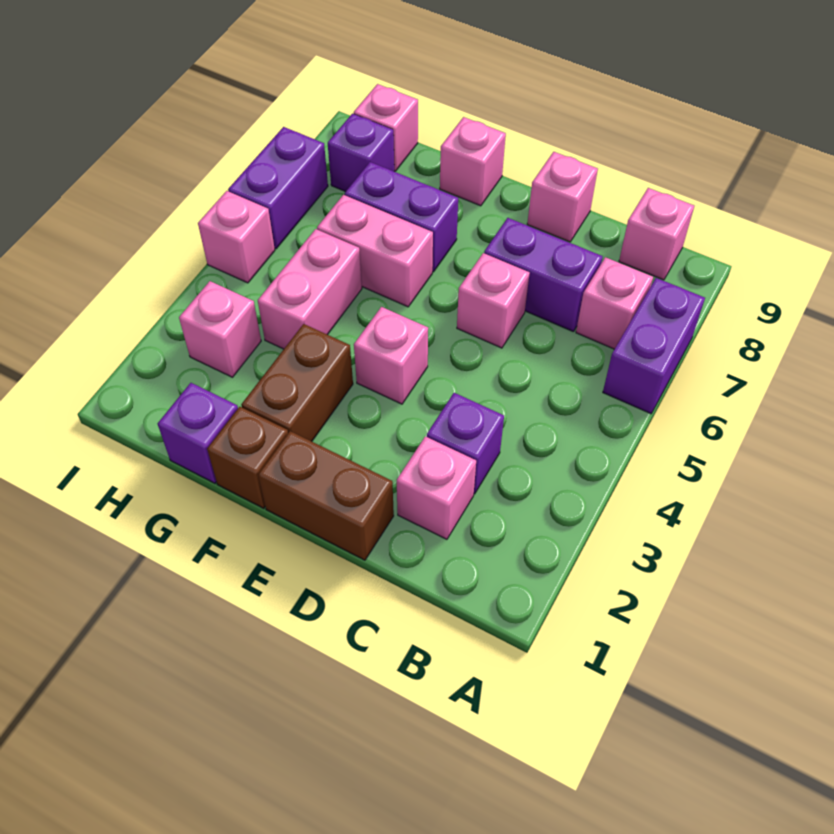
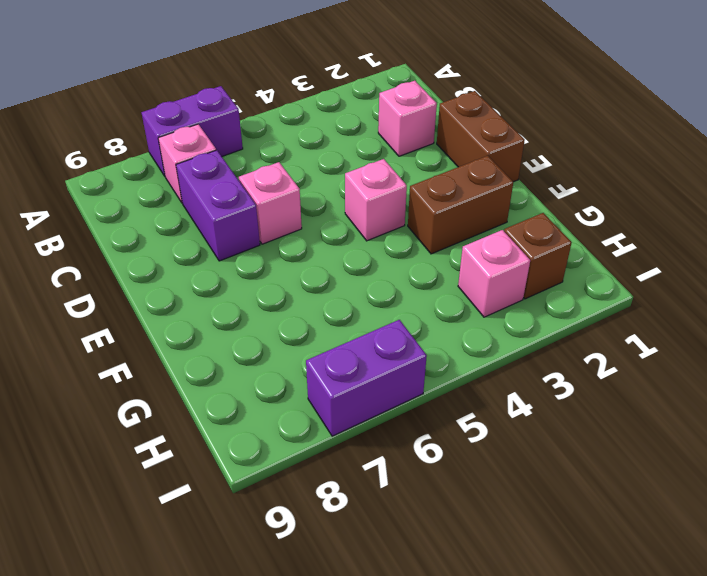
brown brick H2 level 1 -> brown brick F1 level 1
none -> pink brick B9 level 1
none -> purple brick C3 level 1
none -> pink brick D9 level 1

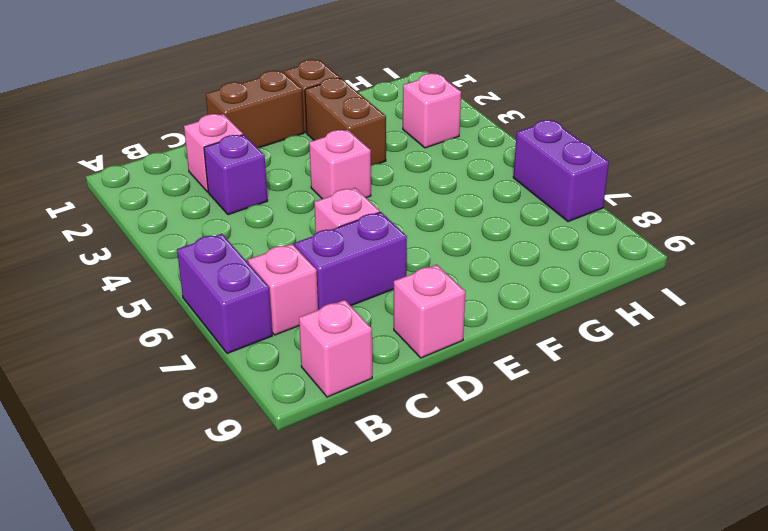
none -> pink brick F6:G6 level 1
none -> purple brick F7:G7 level 1
none -> pink brick F9 level 1

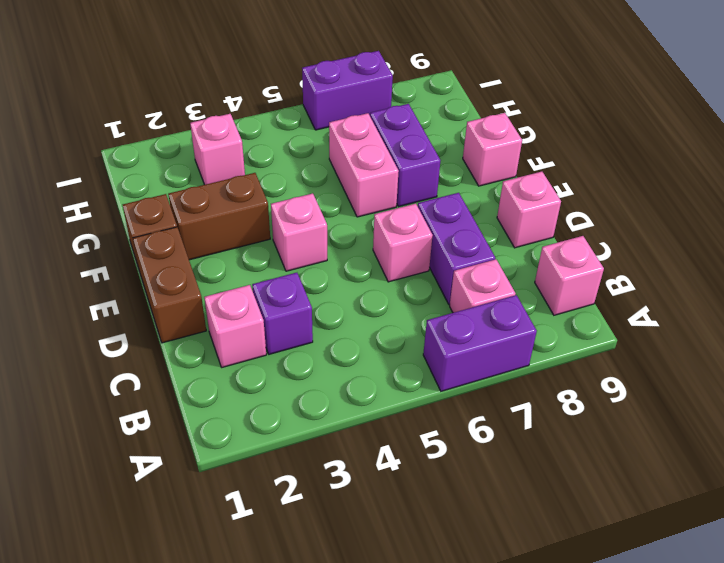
none -> purple brick G1 level 1
none -> pink brick G4:G5 level 1
none -> purple brick H8 level 1

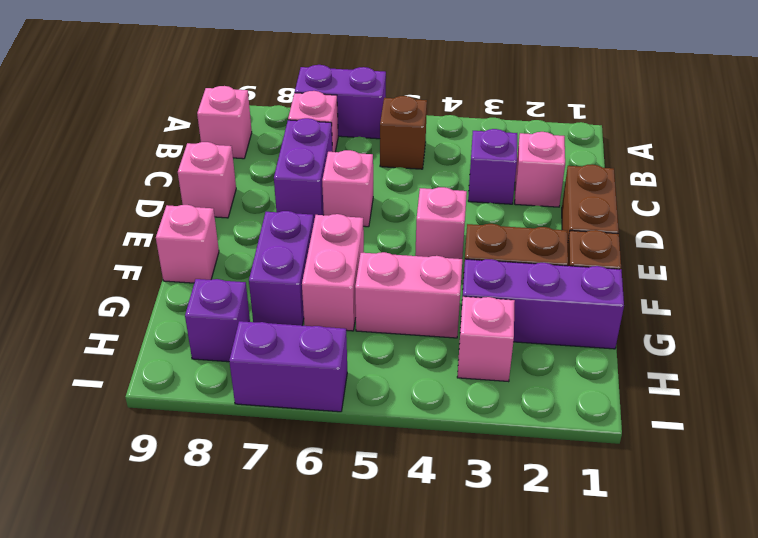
brown brick B5 level 1 -> none
purple brick G1:G3 level 1 -> purple brick G1 level 1
none -> pink brick H9 level 1
none -> pink brick I5 level 1

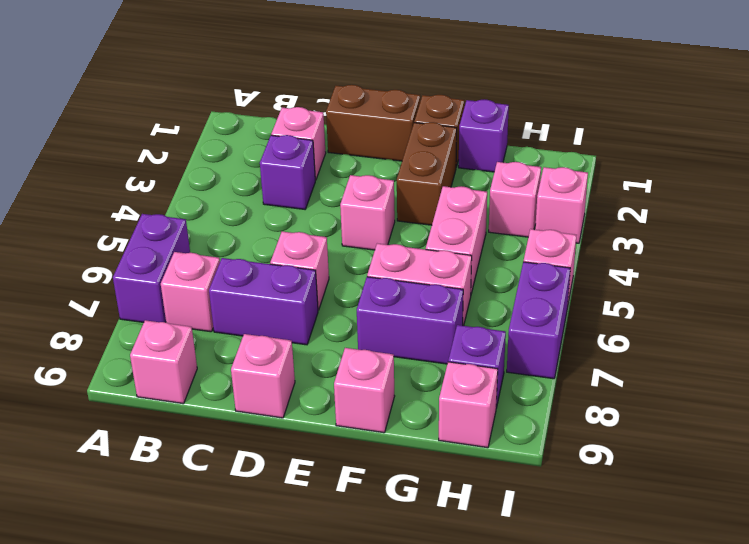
pink brick I3 level 1 -> none

